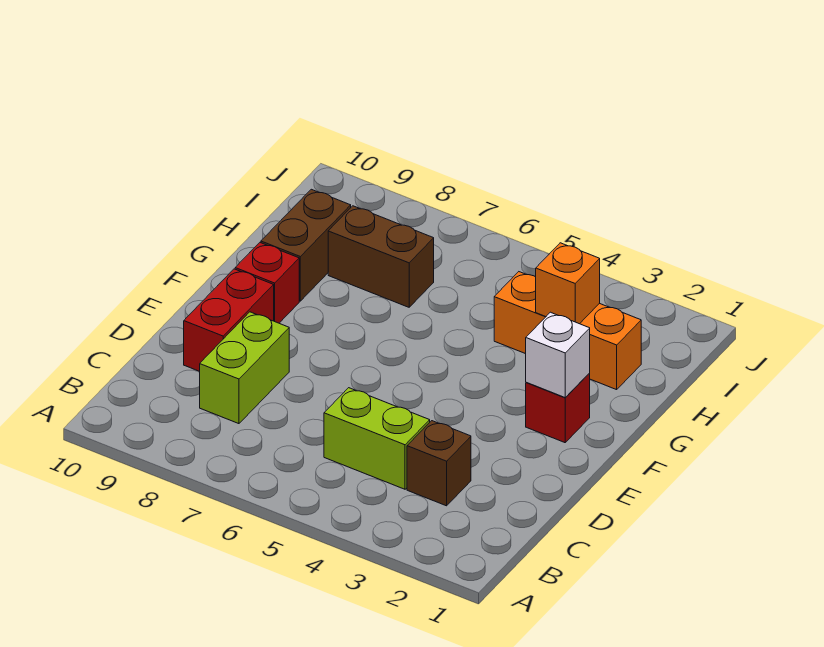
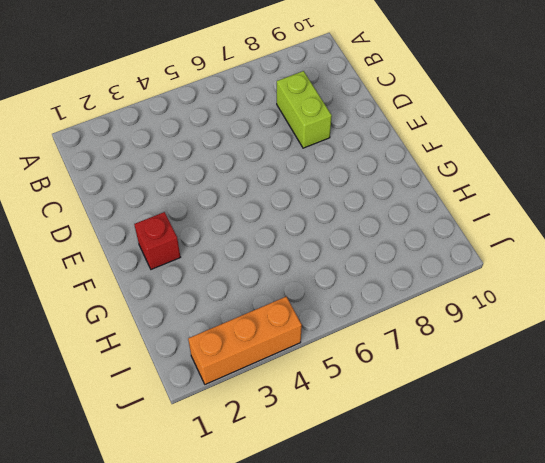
orange brick J2:J4 level 1 -> orange brick H2:H4 level 1
none -> brown brick C3 level 1
none -> lime brick C4:C5 level 1

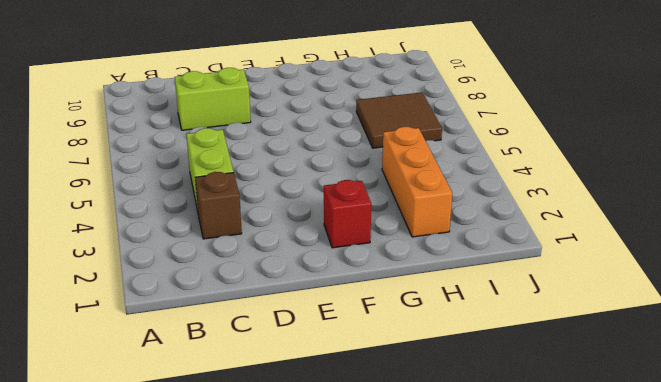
brown tile H6:I7 level 1 -> brown brick H7:H8 level 1
none -> red brick D9:E9 level 1
none -> red brick F9 level 1

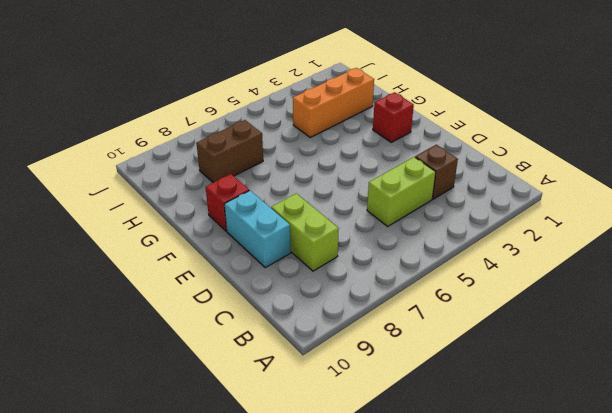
cyan brick D9:E9 level 1 -> red brick D9:E9 level 1
none -> brown brick G9:H9 level 1
none -> white brick F2 level 2

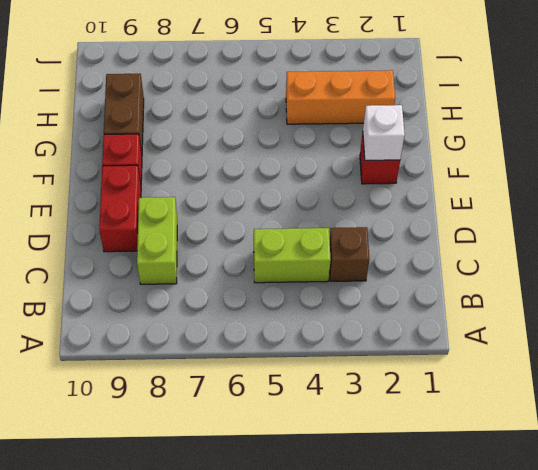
none -> brown brick H7:H8 level 1
none -> orange brick H3 level 2

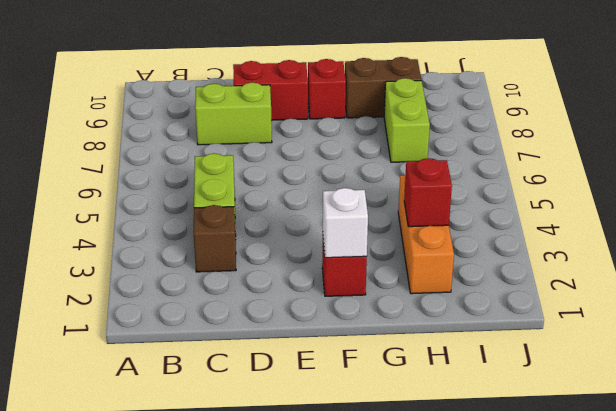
red brick H3 level 2 -> orange brick H3 level 2
lime brick H7:H8 level 1 -> brown brick H7:H8 level 1

